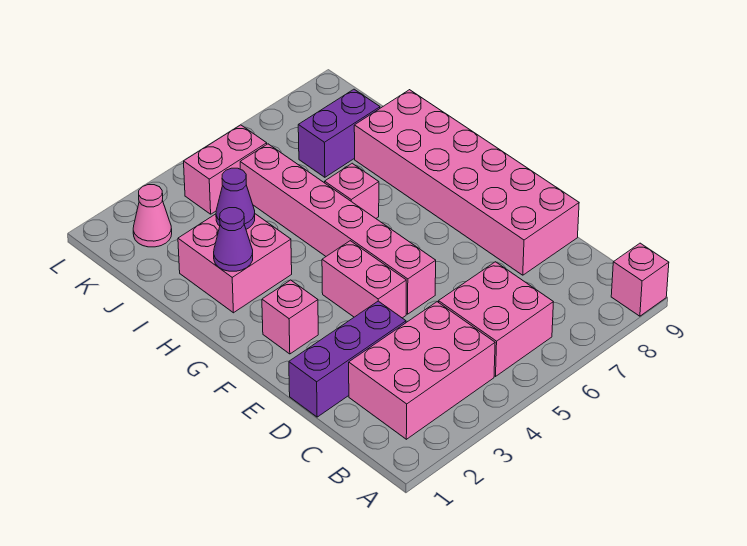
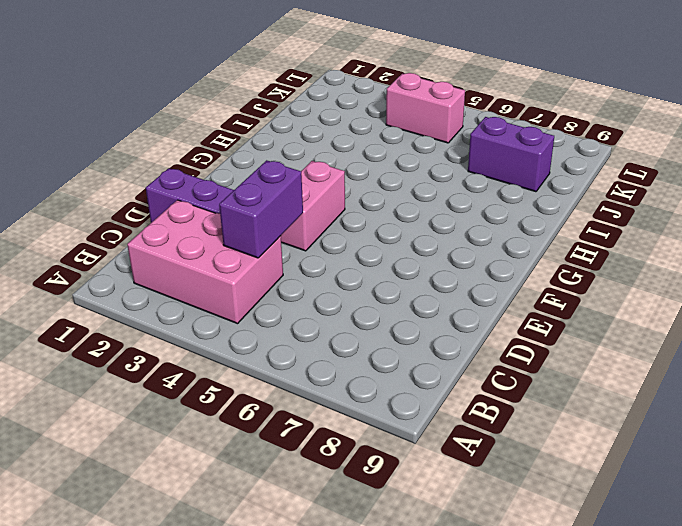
purple brick C4:D4 level 2 -> none
none -> pink brick A9 level 1
none -> pink brick B5:C6 level 1
none -> pink brick D8:I9 level 1

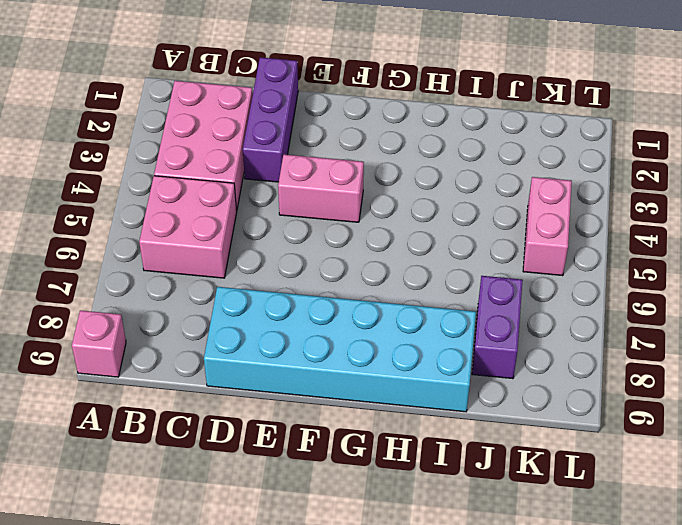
cyan brick D8:I9 level 1 -> pink brick D8:I9 level 1
none -> pink brick E5:J5 level 1
none -> pink brick F2 level 1
none -> pink brick H2:I3 level 1

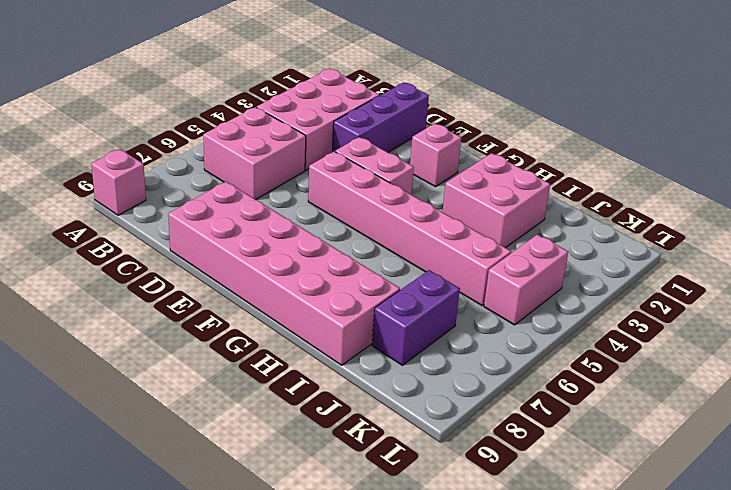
none -> pink brick H6 level 1
none -> pink cone K2 level 1
none -> purple cone H2 level 2

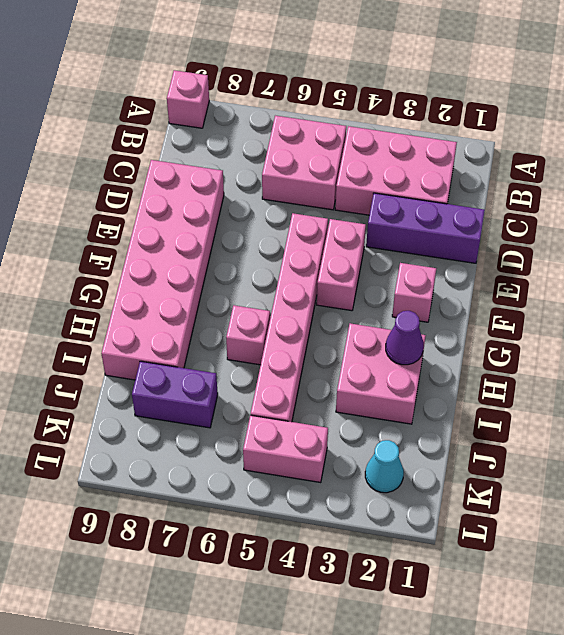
cyan cone K2 level 1 -> pink cone K2 level 1
none -> purple cone I3 level 2

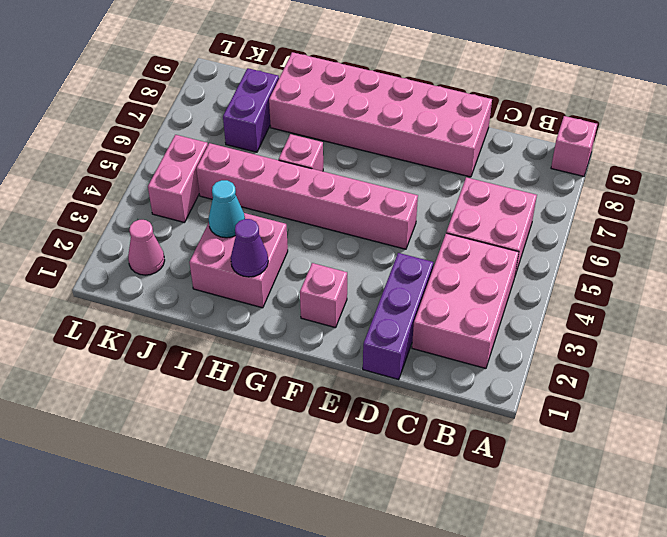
cyan cone I3 level 2 -> purple cone I3 level 2
none -> pink brick E4:F4 level 1

